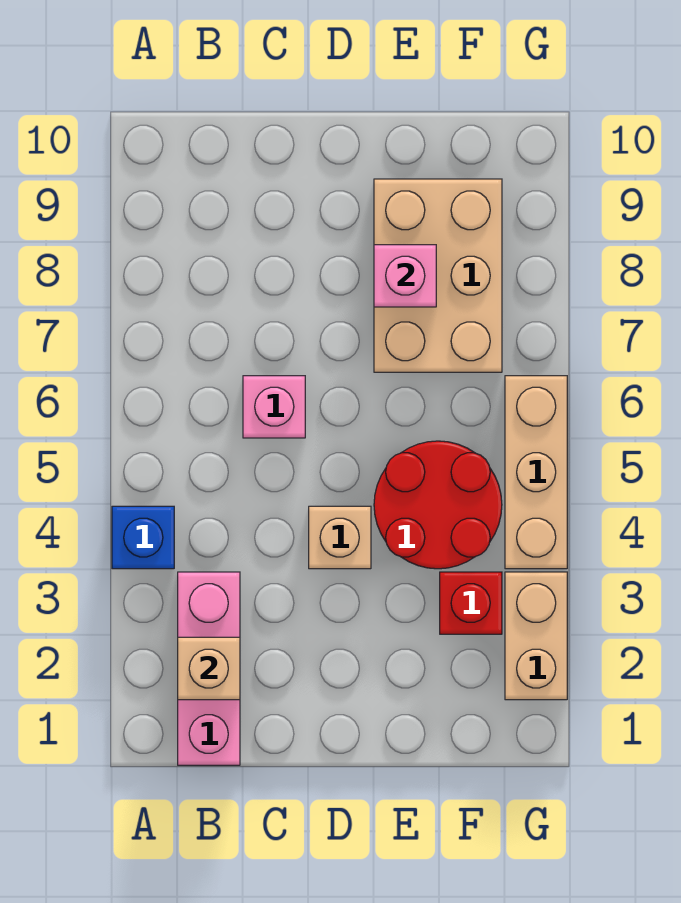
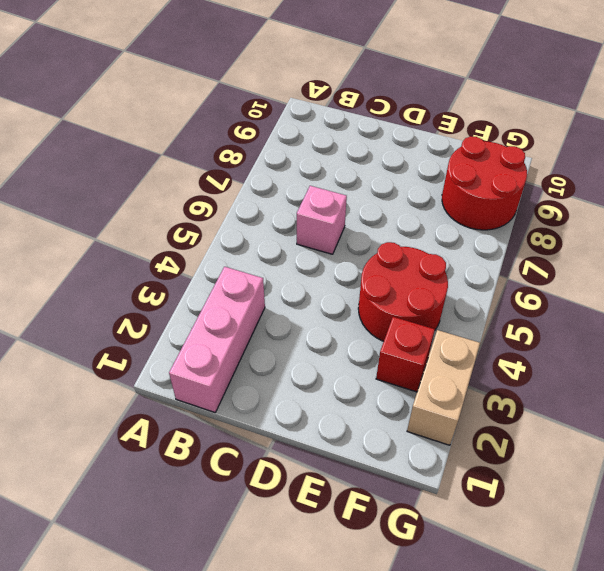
red round brick F8:G9 level 1 -> tan brick E7:F9 level 1
none -> blue brick A4 level 1
none -> tan brick D4 level 1

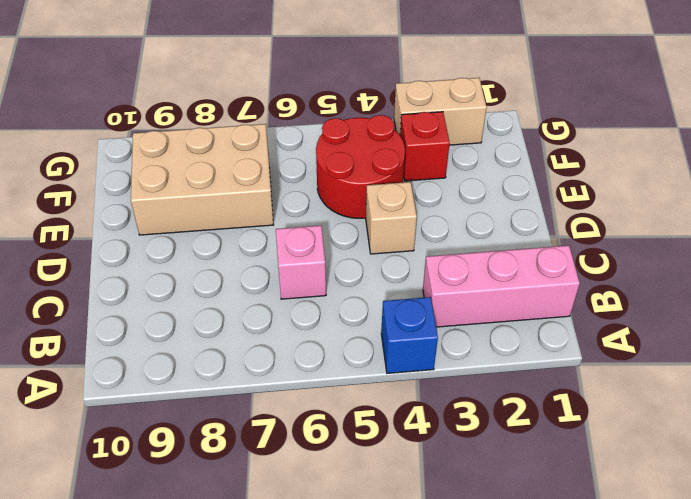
none -> tan brick G4:G6 level 1
none -> tan brick B2 level 2

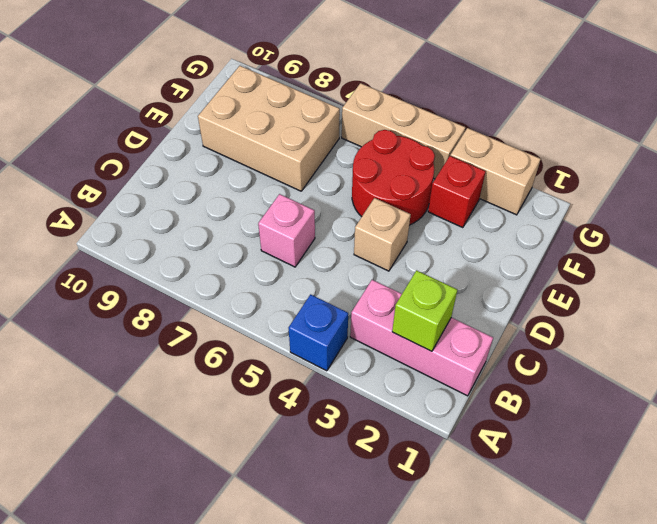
lime brick B2 level 2 -> tan brick B2 level 2
none -> pink brick E8 level 2

